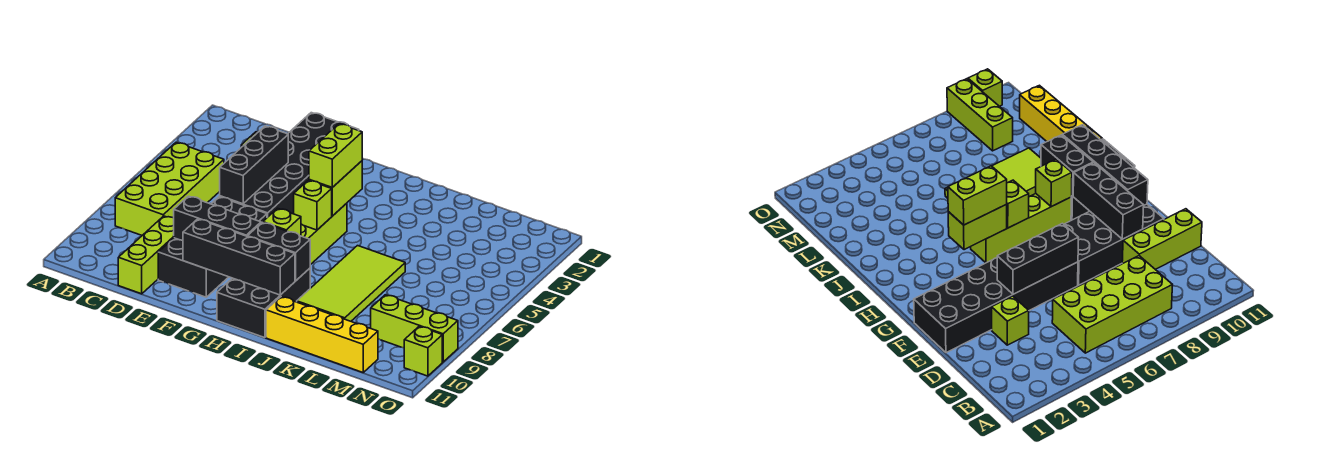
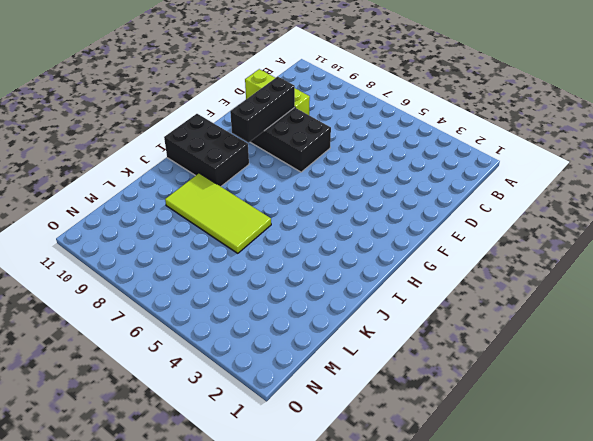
none -> lime brick B5:C8 level 1
none -> lime brick D3 level 1
none -> black brick E1:F6 level 1

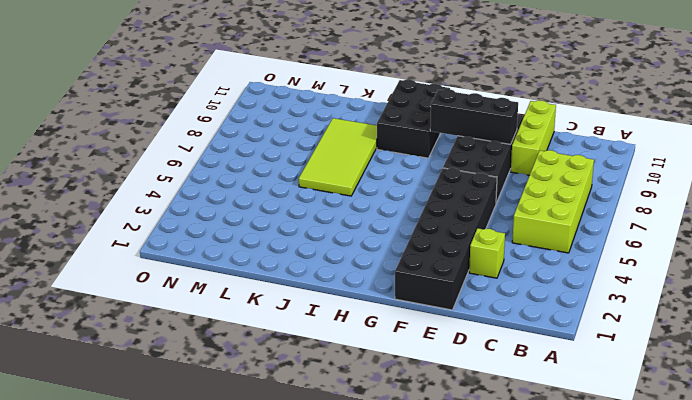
none -> lime brick H5:H8 level 1
none -> yellow brick J11:M11 level 1
none -> lime brick M9:O9 level 1

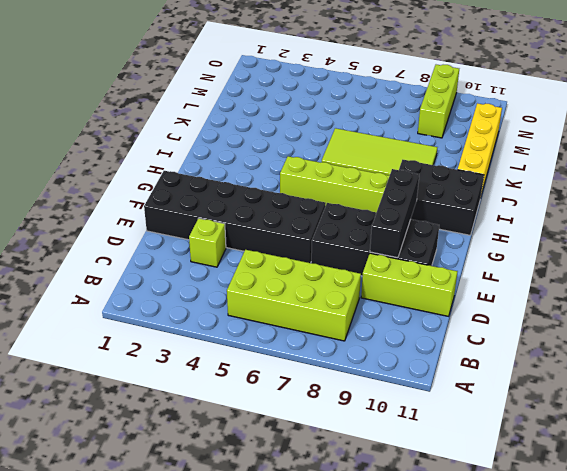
none -> lime brick O10 level 1
none -> black brick E4:E6 level 2
none -> black brick F10:I10 level 2

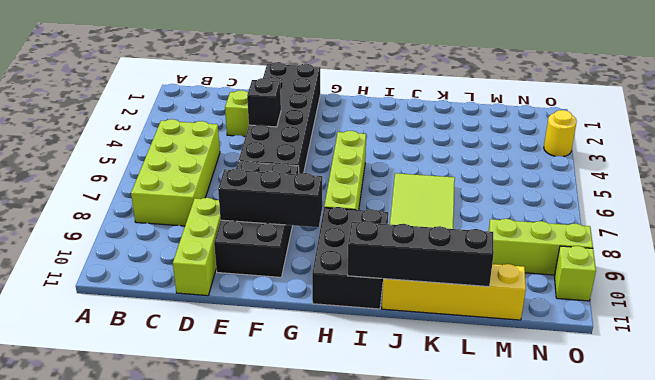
black brick E4 level 2 -> black brick E4:E6 level 2
black brick I11:L11 level 2 -> black brick F10:I10 level 2
yellow round brick O3 level 1 -> none
none -> lime brick H4:H5 level 2
none -> lime brick H6 level 2
none -> lime brick H8 level 2

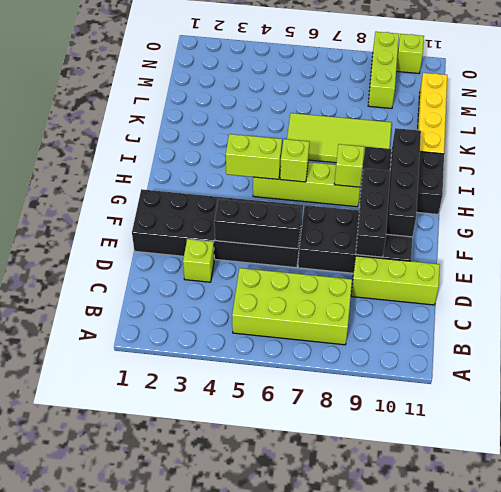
none -> black brick H9:I9 level 2
none -> lime brick H4:H5 level 3

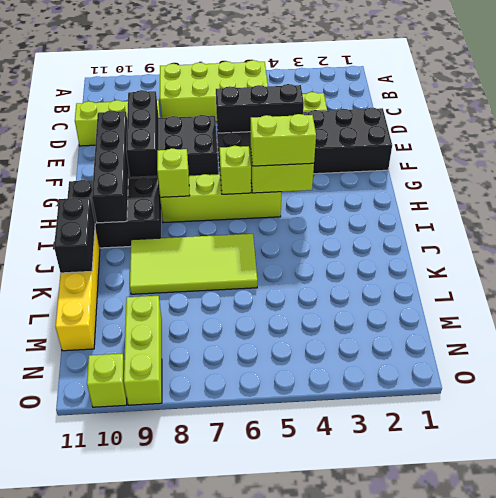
black brick J11:K11 level 2 -> black brick H9:I9 level 2

